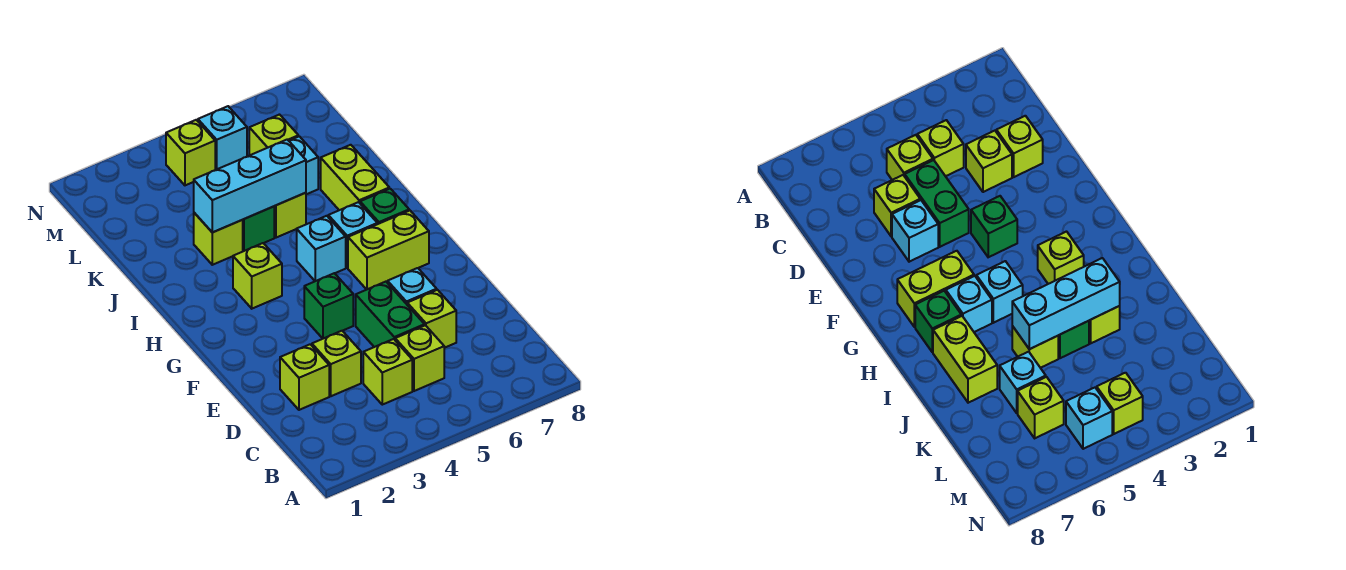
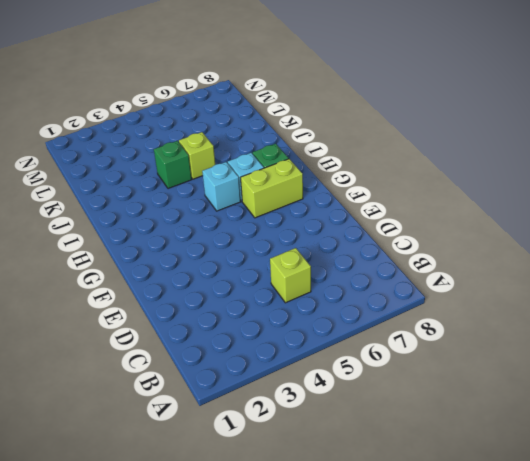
none -> lime brick C4 level 1
none -> lime brick D2 level 1
none -> lime brick D3 level 1

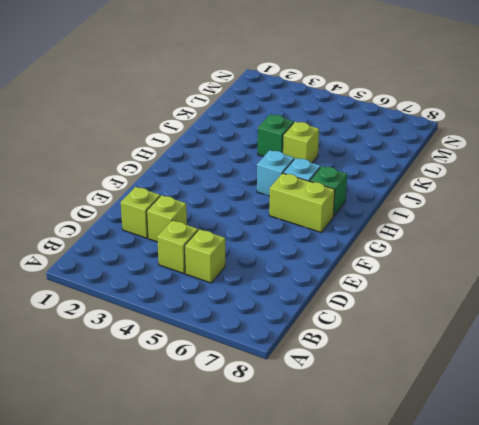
none -> green brick D5:E5 level 1
none -> lime brick D6 level 1
none -> cyan brick E6 level 1

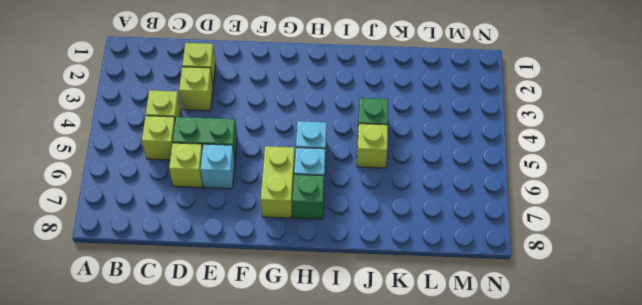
none -> green brick F4 level 1
none -> lime brick H3 level 1
none -> lime brick I7:J7 level 1

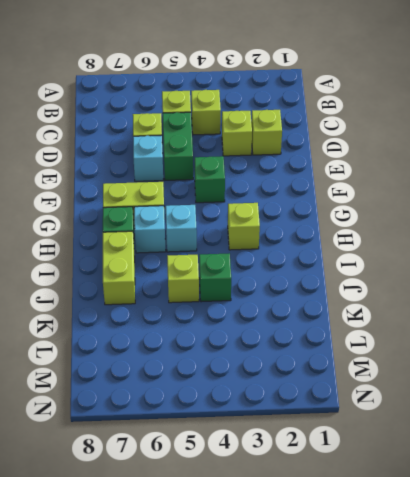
none -> lime brick J3 level 1
none -> cyan brick K6 level 1
none -> lime brick L6 level 1

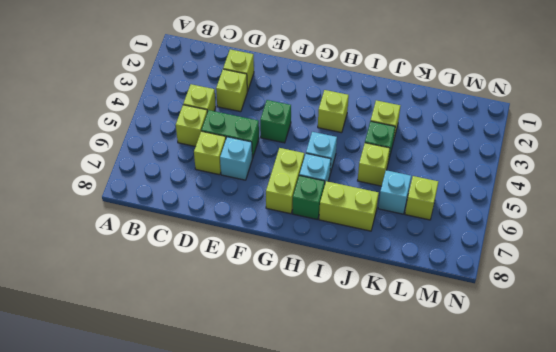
none -> lime brick M4 level 1
none -> cyan brick M5 level 1
none -> cyan brick J3:J5 level 2

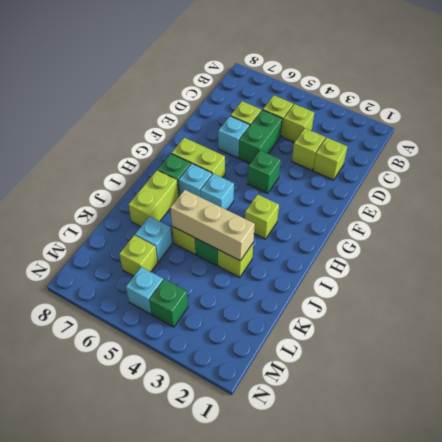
tan brick J3:J5 level 2 -> cyan brick J3:J5 level 2
green brick M4 level 1 -> lime brick M4 level 1

